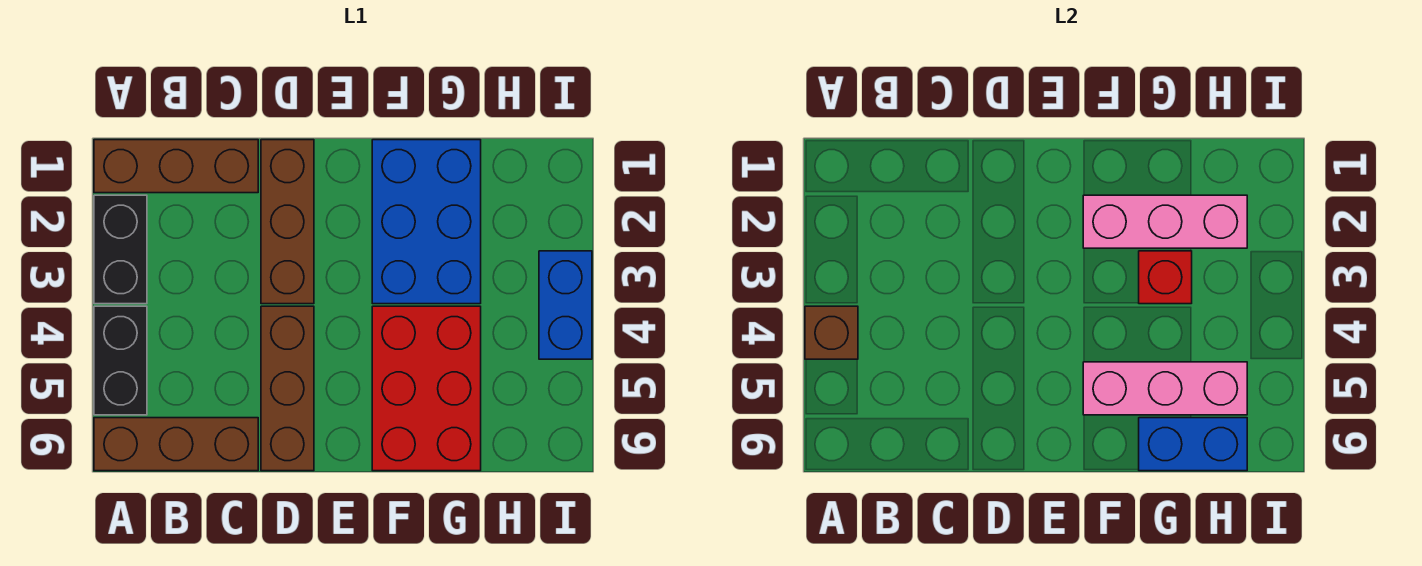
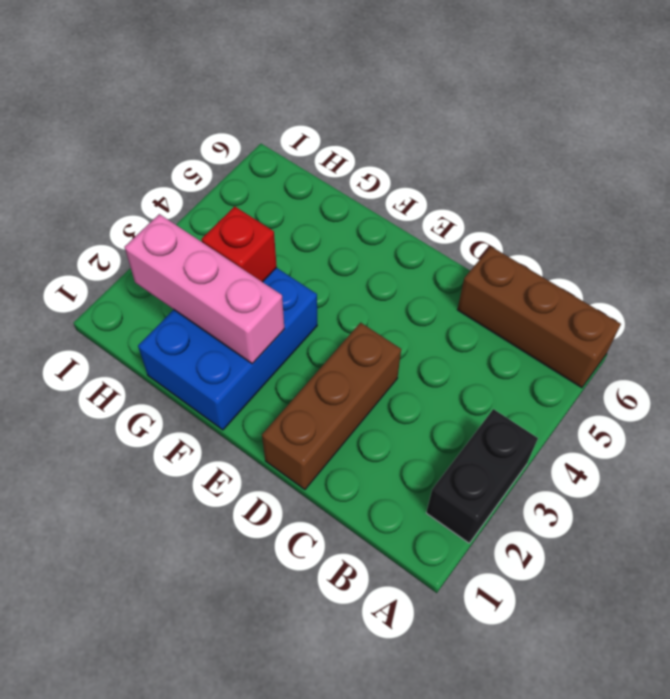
none -> brown brick A1:C1 level 1
none -> black brick A4:A5 level 1
none -> brown brick D4:D6 level 1

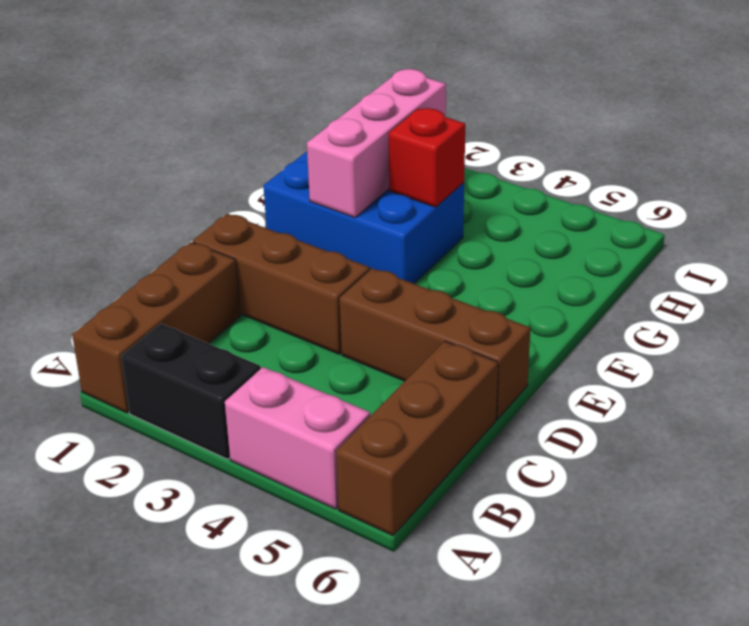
pink brick A4:A5 level 1 -> black brick A4:A5 level 1
none -> red brick F4:G6 level 1
none -> blue brick I3:I4 level 1
none -> brown brick A4 level 2

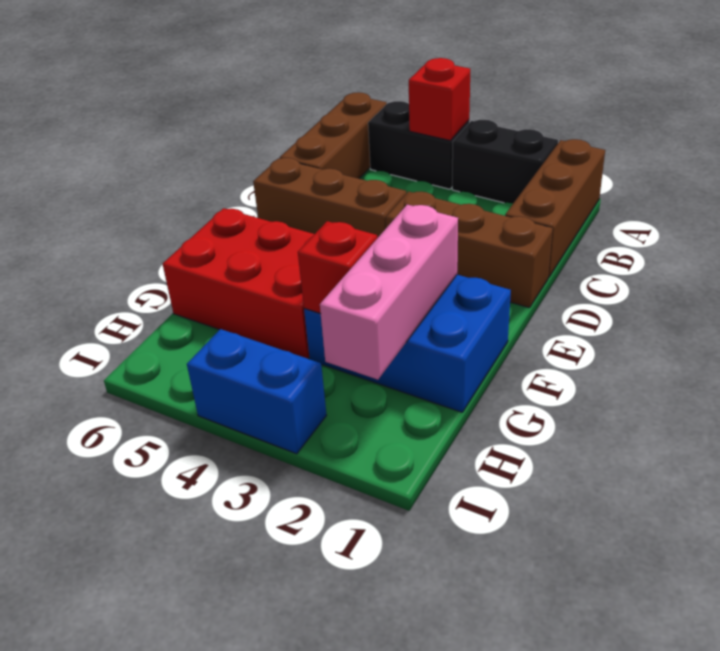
red brick A4 level 2 -> brown brick A4 level 2
none -> pink brick F5:H5 level 2
none -> blue brick G6:H6 level 2

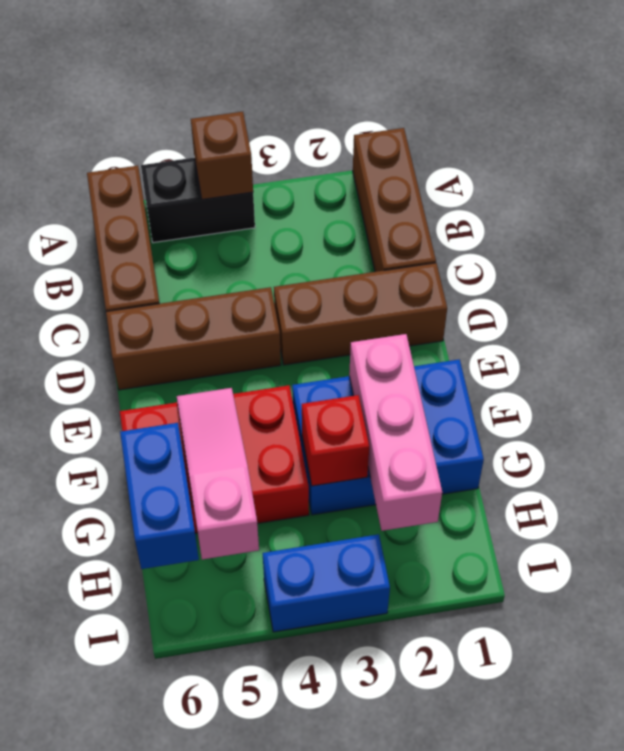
pink slope F5:H5 level 2 top H -> pink brick F5:H5 level 2
none -> black brick A2:A3 level 1

